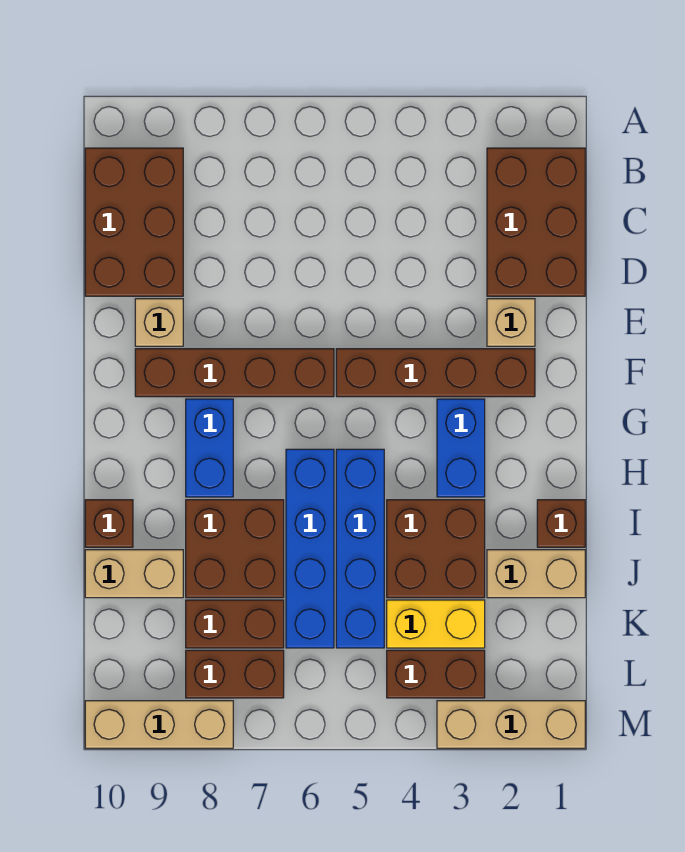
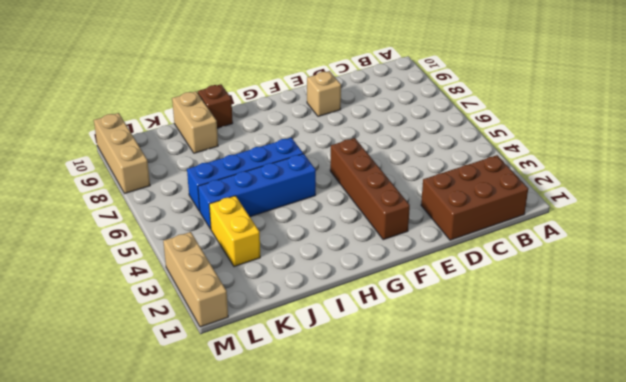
none -> brown brick B9:D10 level 1
none -> tan brick E2 level 1
none -> brown brick F6:F9 level 1

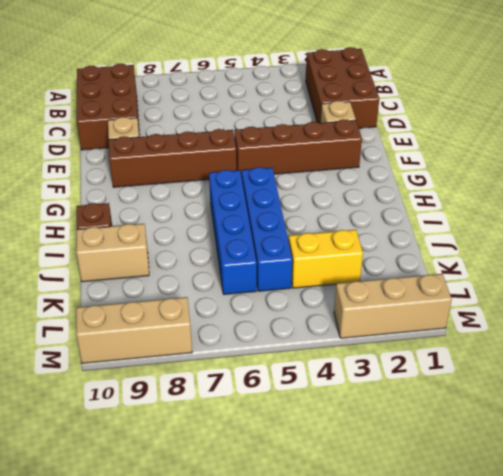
none -> blue brick G3:H3 level 1
none -> blue brick G8:H8 level 1
none -> brown brick I1 level 1

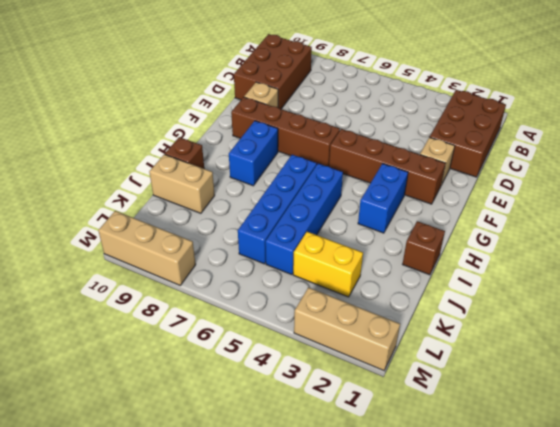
none -> brown brick I3:J4 level 1
none -> brown brick I7:J8 level 1
none -> tan brick J1:J2 level 1

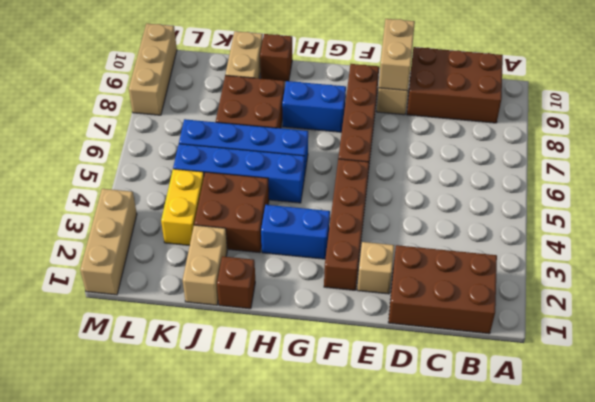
tan brick E9:E10 level 2 -> none
none -> brown brick K7:K8 level 1
none -> brown brick L3:L4 level 1
none -> brown brick L7:L8 level 1

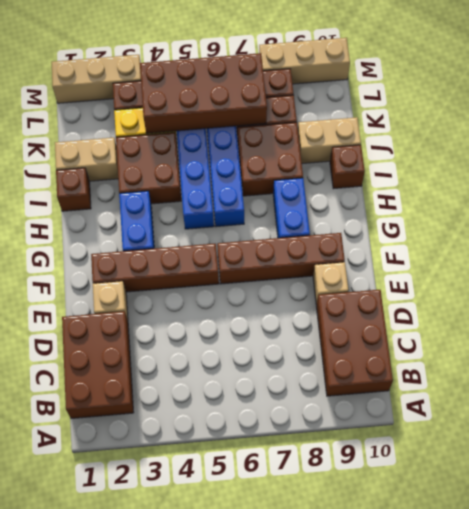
brown brick K4:L7 level 2 -> none

